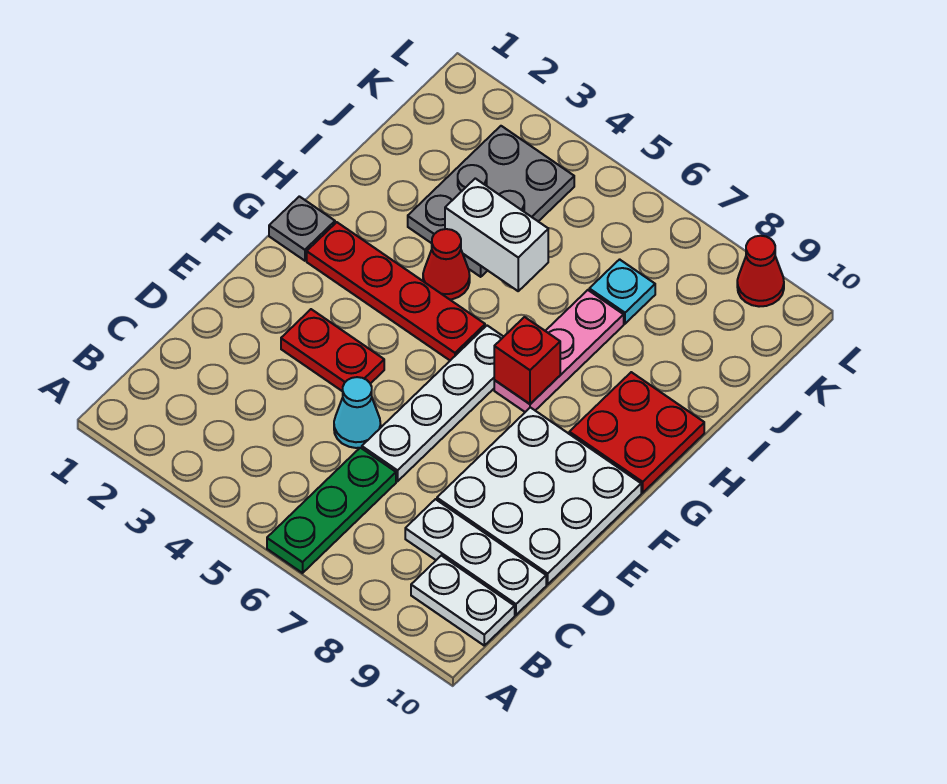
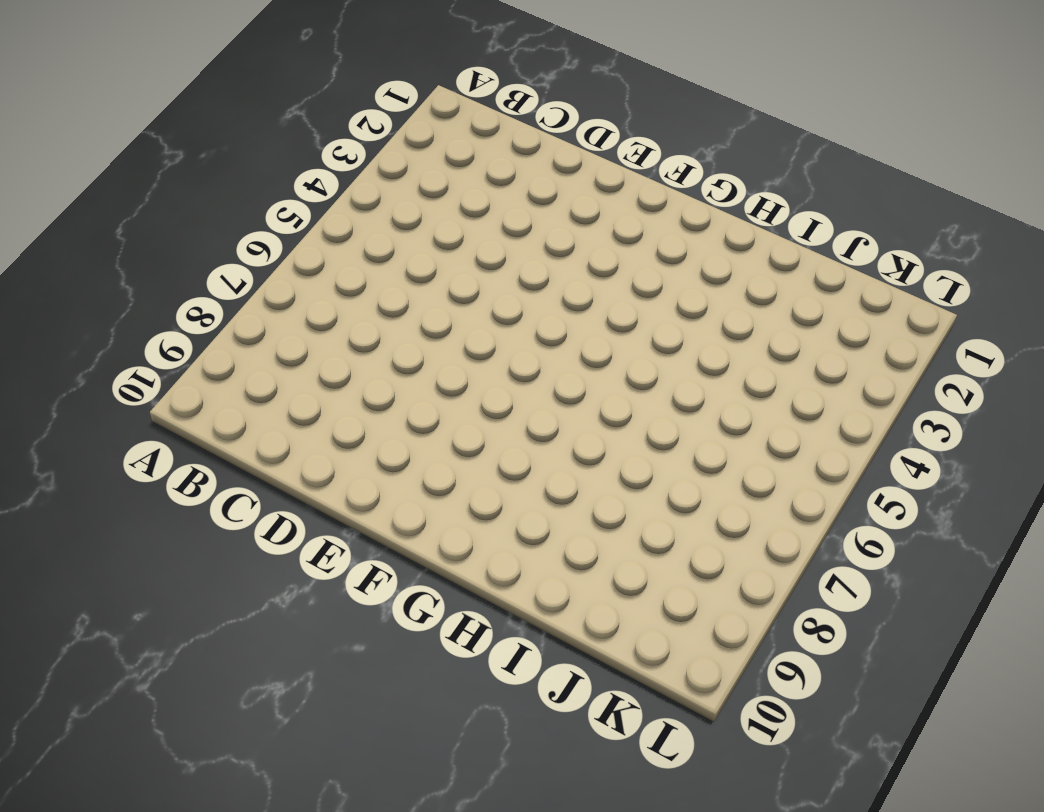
none -> green plate A6:C6 level 1
none -> white plate B9:B10 level 1
none -> white plate C8:C10 level 1

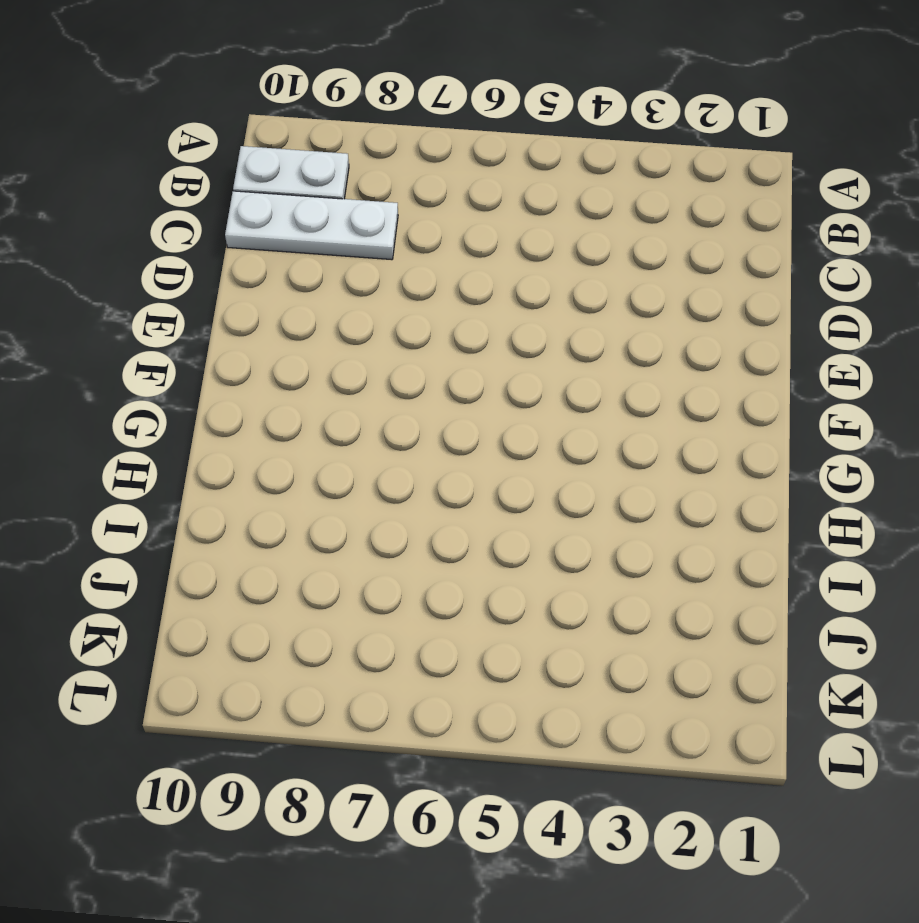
none -> green plate A6:C6 level 1
none -> cyan cone D5 level 1
none -> white plate D6:G6 level 1

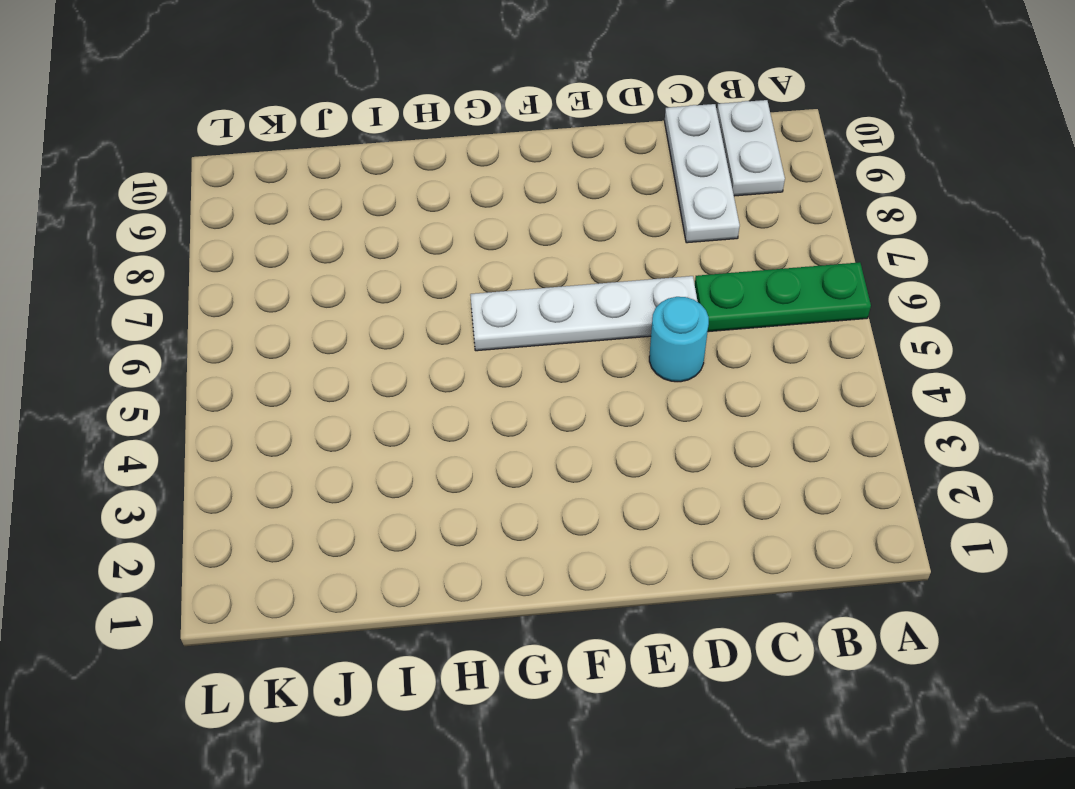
cyan round brick D5 level 1 -> cyan cone D5 level 1
none -> white plate D8:F10 level 1
none -> red plate E3:E4 level 1
none -> grey plate G1 level 1

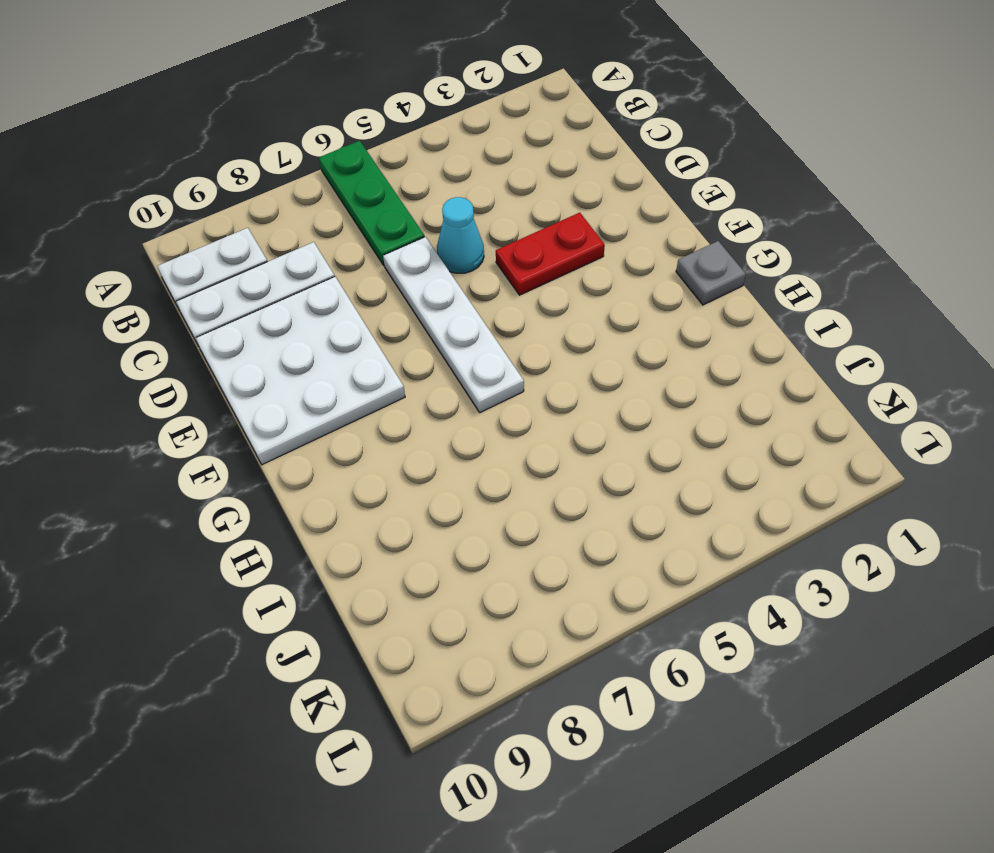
none -> red plate G2:G5 level 1
none -> pink plate G7:I7 level 1
none -> red plate G9:H10 level 1

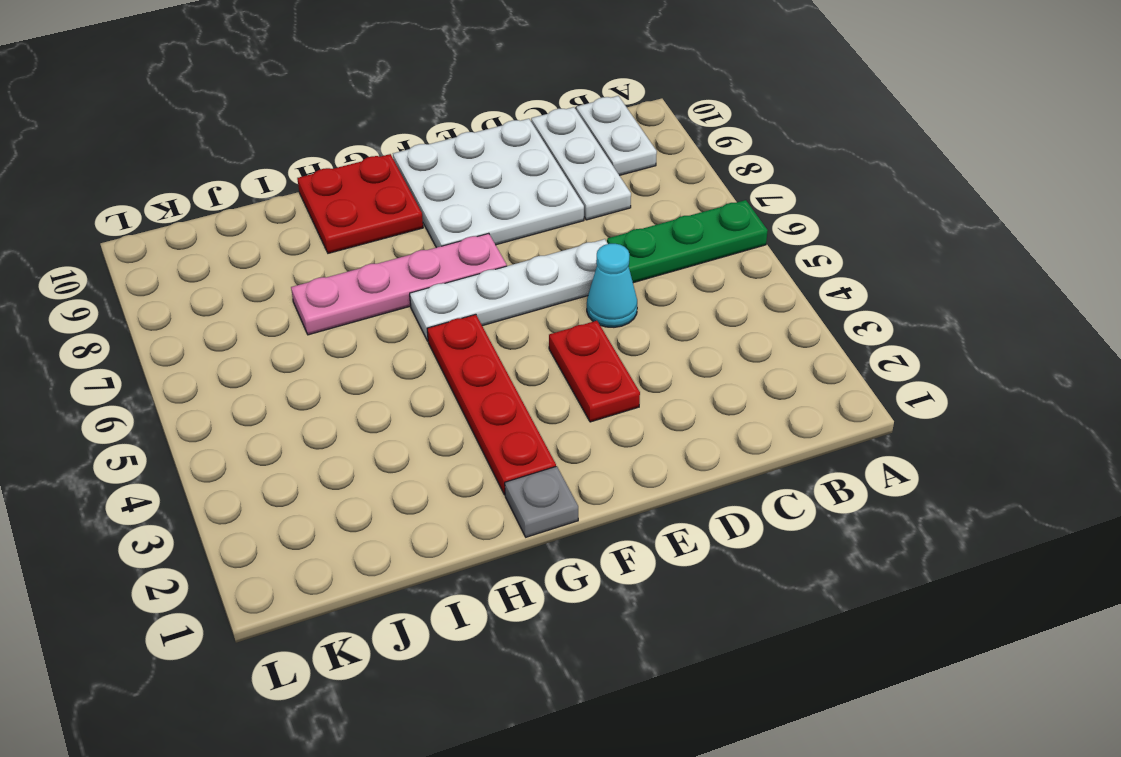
pink plate F7:I7 level 1 -> pink plate G7:I7 level 1
none -> red cone H4 level 1
none -> grey plate I3:K4 level 1
none -> cyan plate J7 level 1

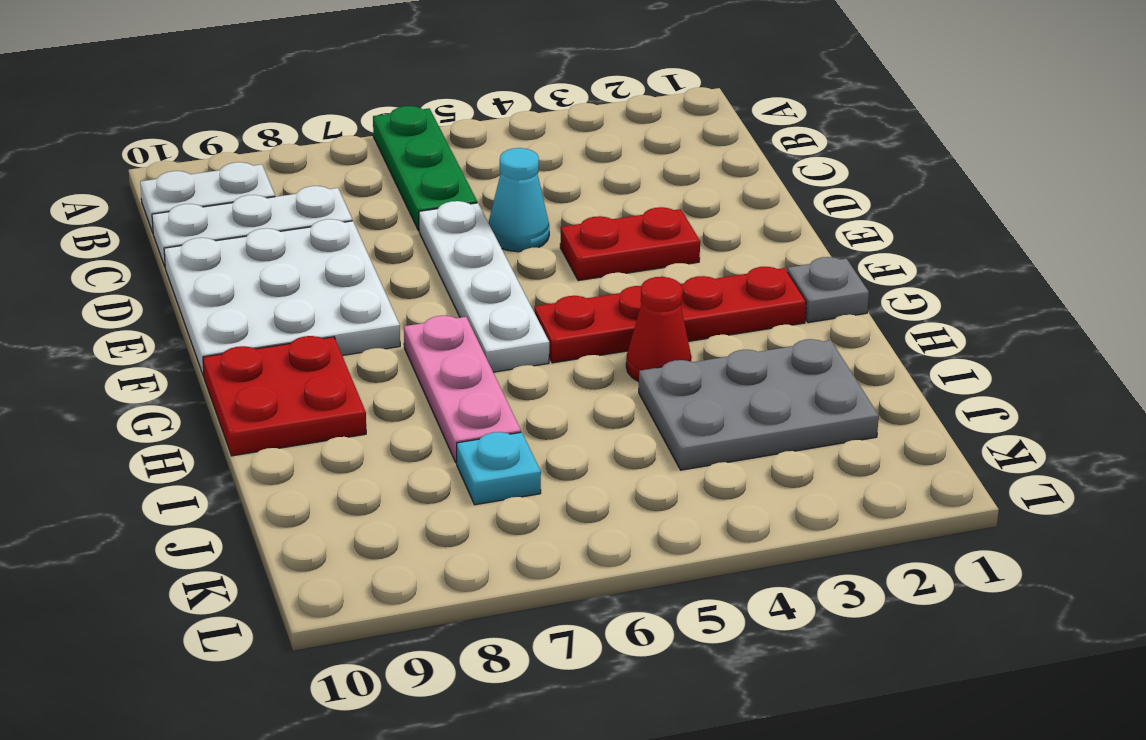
grey plate I2:J4 level 1 -> grey plate I3:K4 level 1
none -> red cone L9 level 1
none -> red brick G7 level 2
none -> white brick I4:I5 level 2

